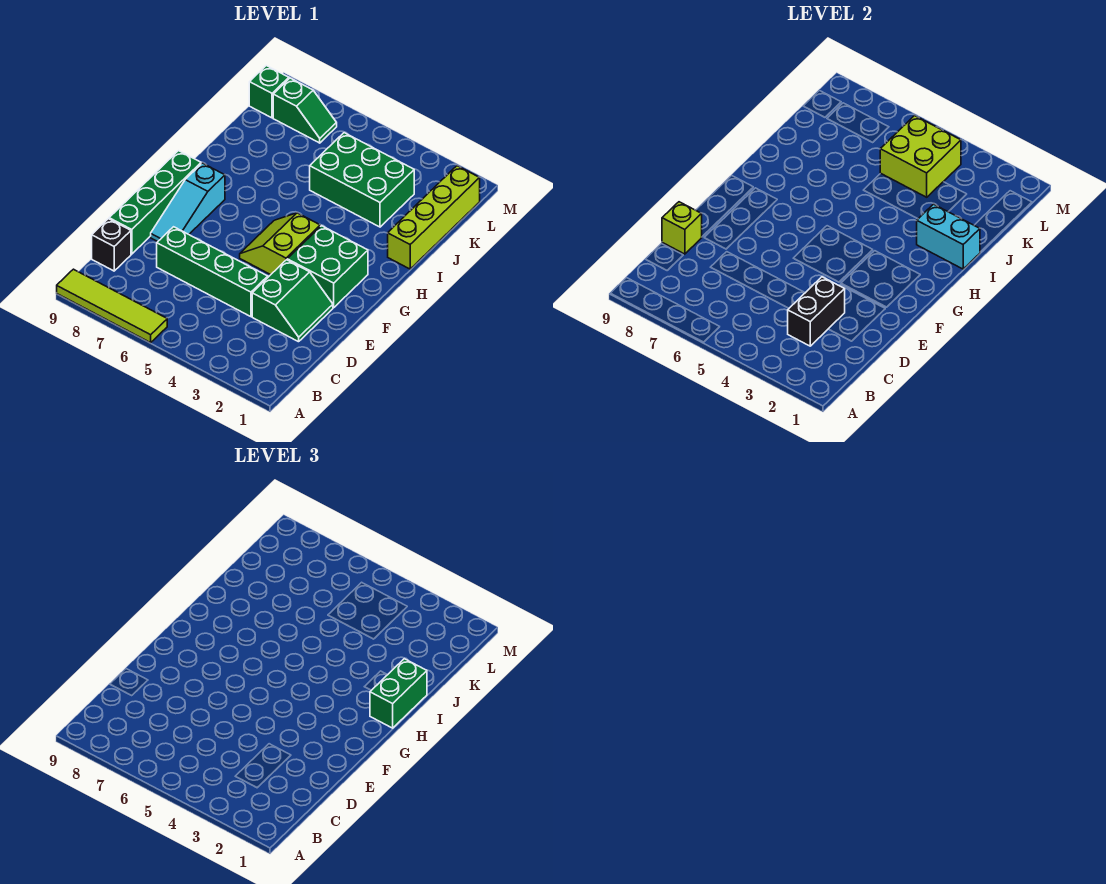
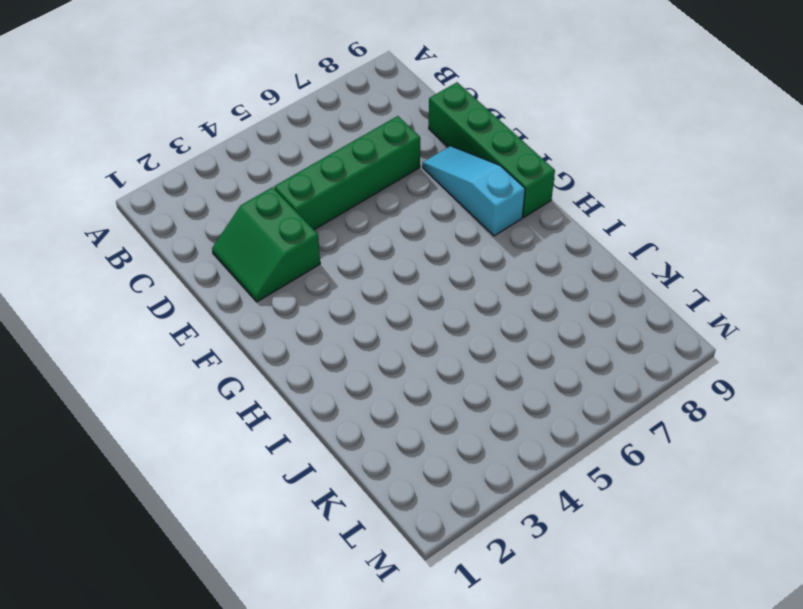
none -> lime tile A6:A9 level 1
none -> black brick C9 level 1
none -> green brick F2:G3 level 1

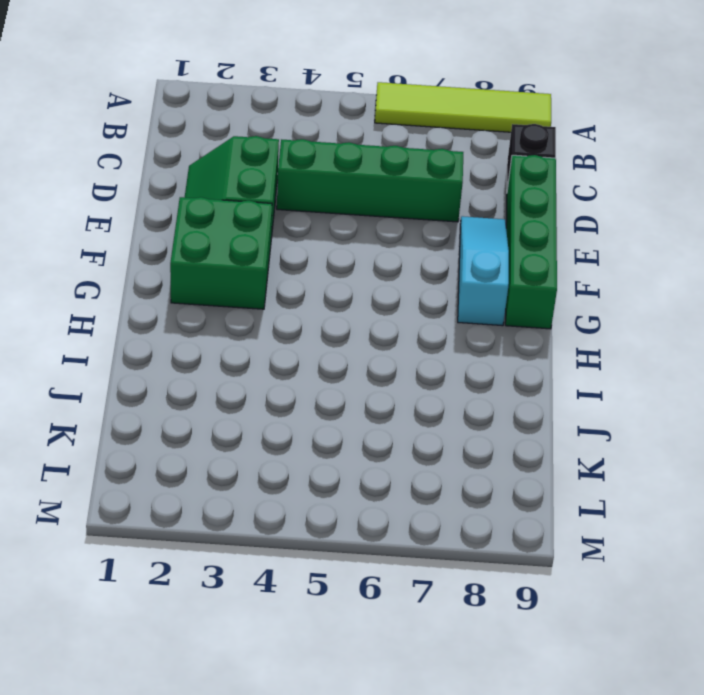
none -> lime slope F4:G5 level 1 top 4
none -> lime brick I1:L1 level 1
none -> green brick J3:K5 level 1

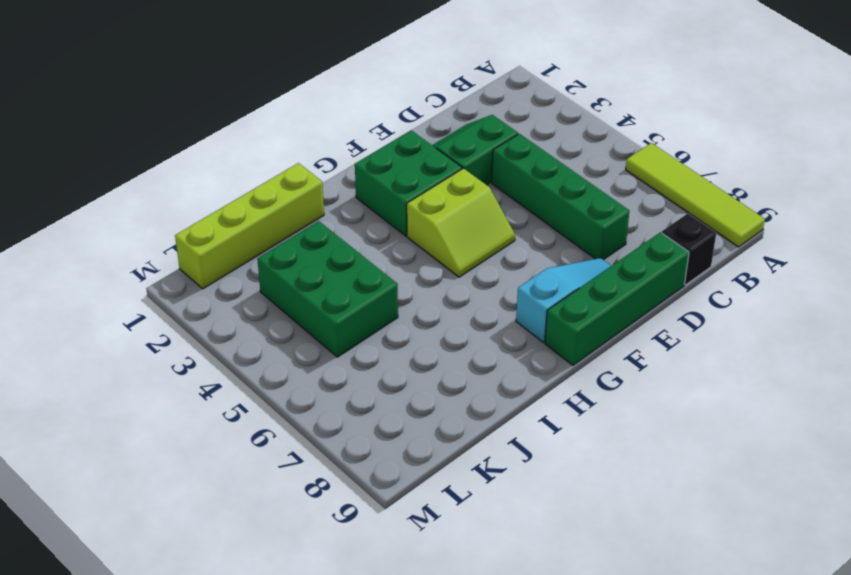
none -> green slope L7:L8 level 1 top 8
none -> green brick L9 level 1
none -> black brick C3:D3 level 2

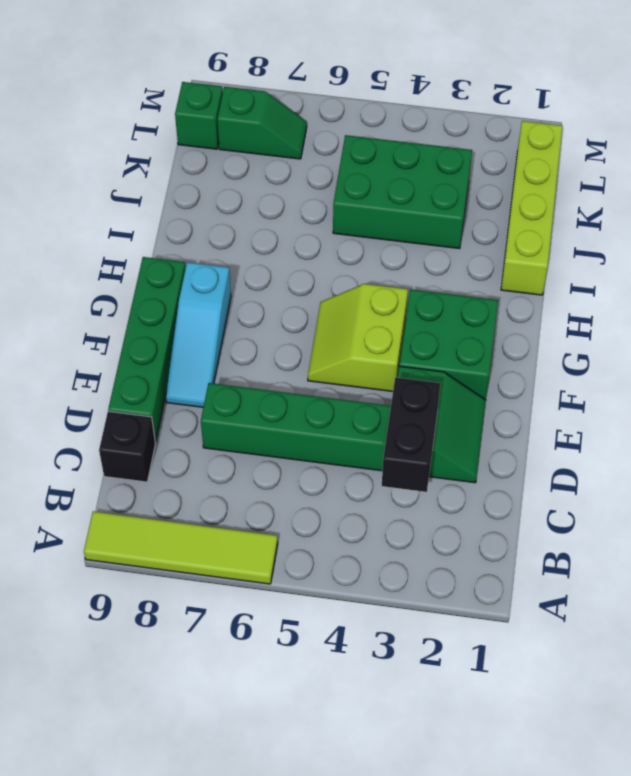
none -> lime brick D9 level 2
none -> cyan brick I1:I2 level 2
none -> lime brick K4:L5 level 2

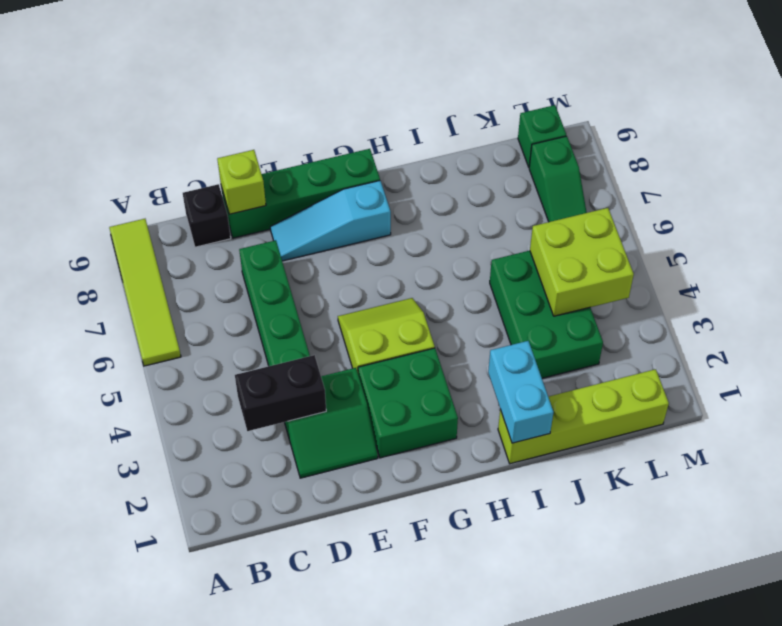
none -> green brick H1:I1 level 3

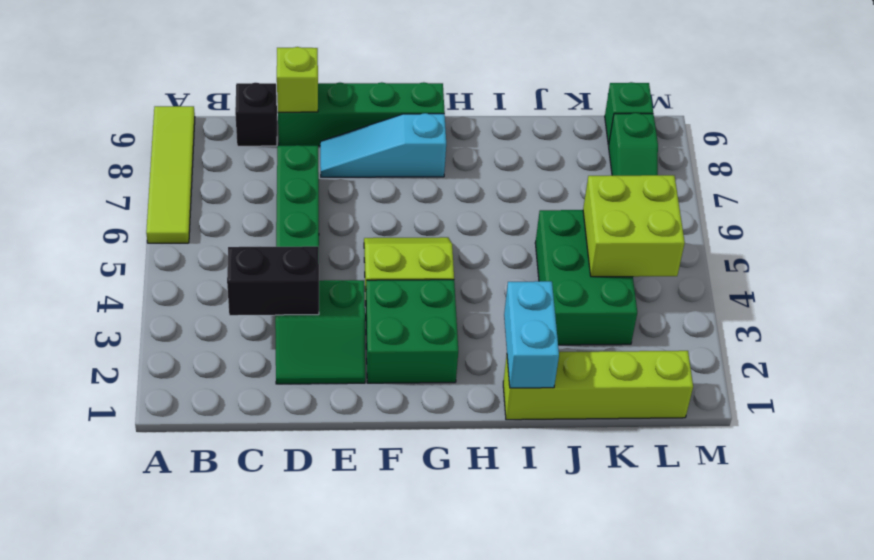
none -> green brick H1:I1 level 3

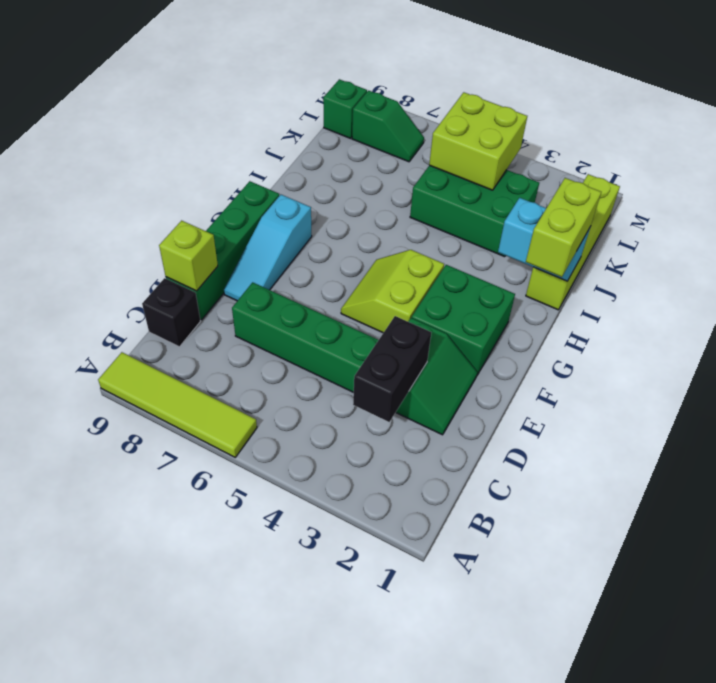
lime brick H1:I1 level 3 -> green brick H1:I1 level 3

